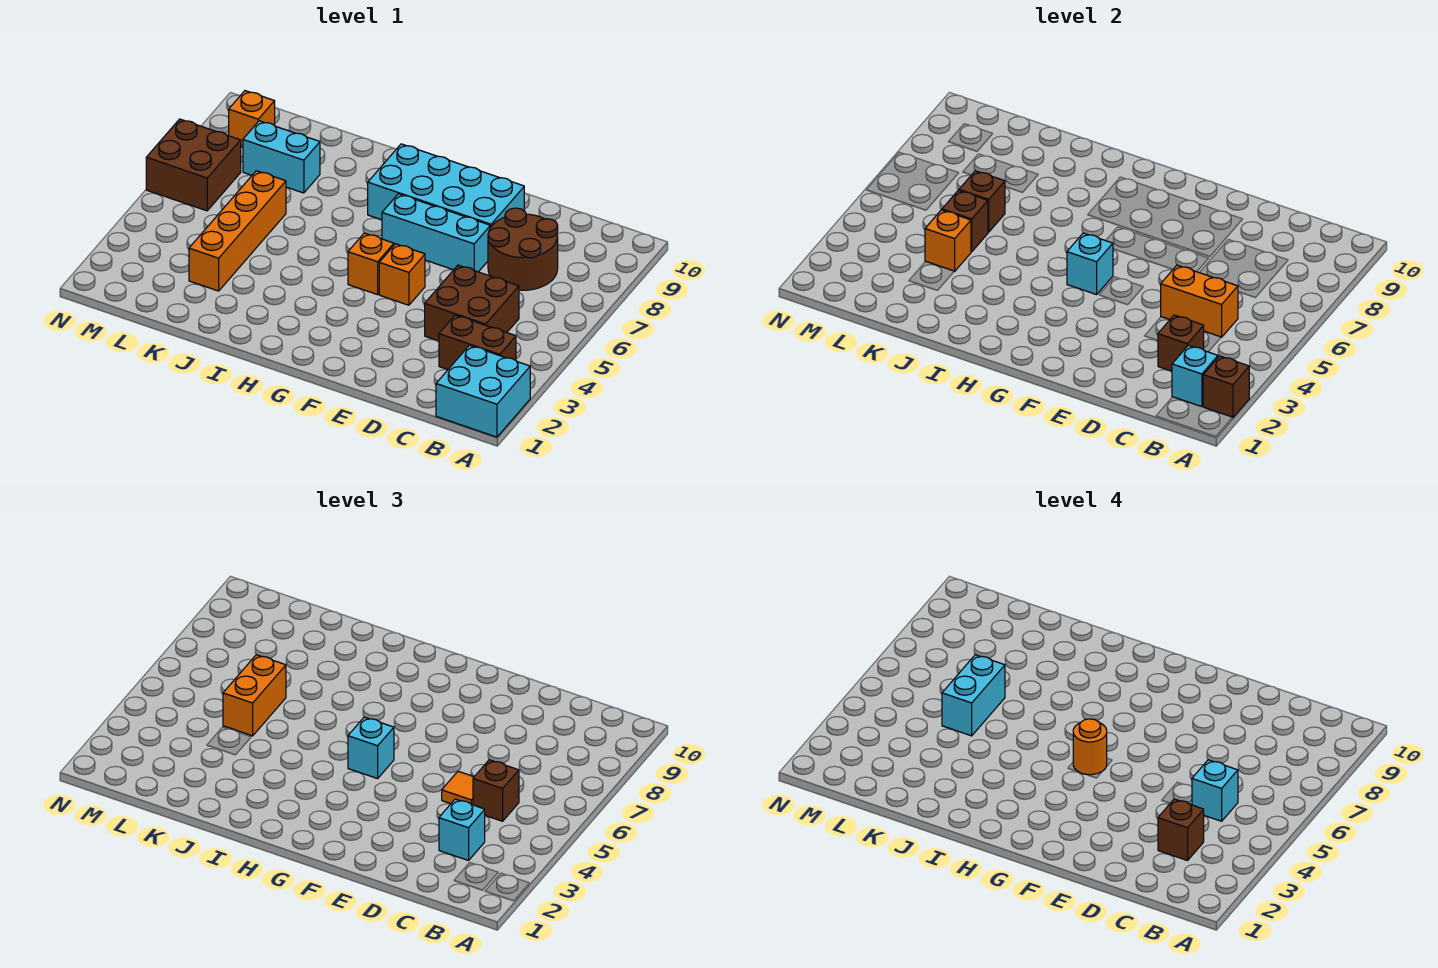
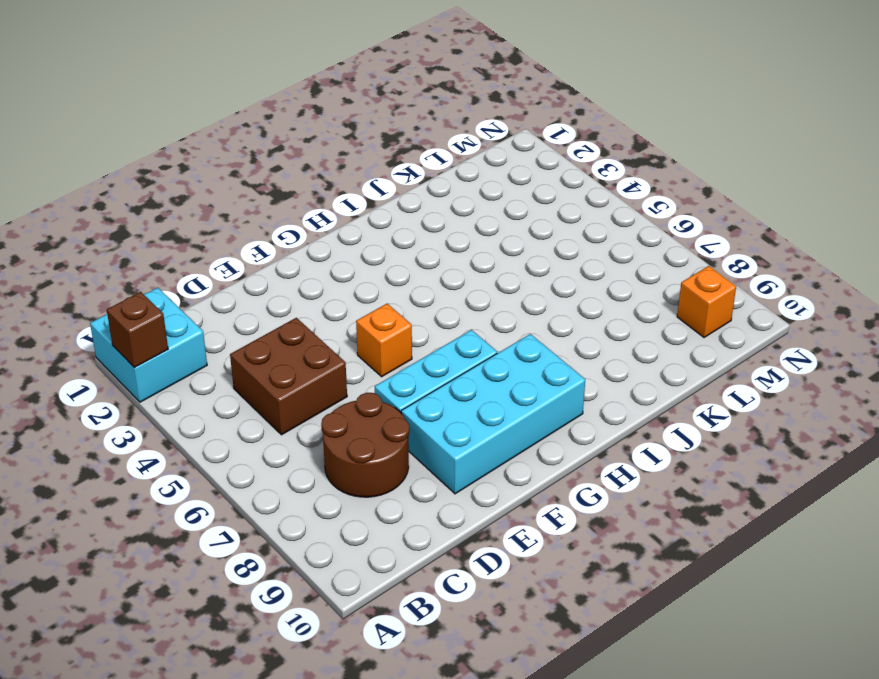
none -> brown brick B3:C3 level 1
none -> orange brick G5 level 1
none -> orange brick K3:K6 level 1

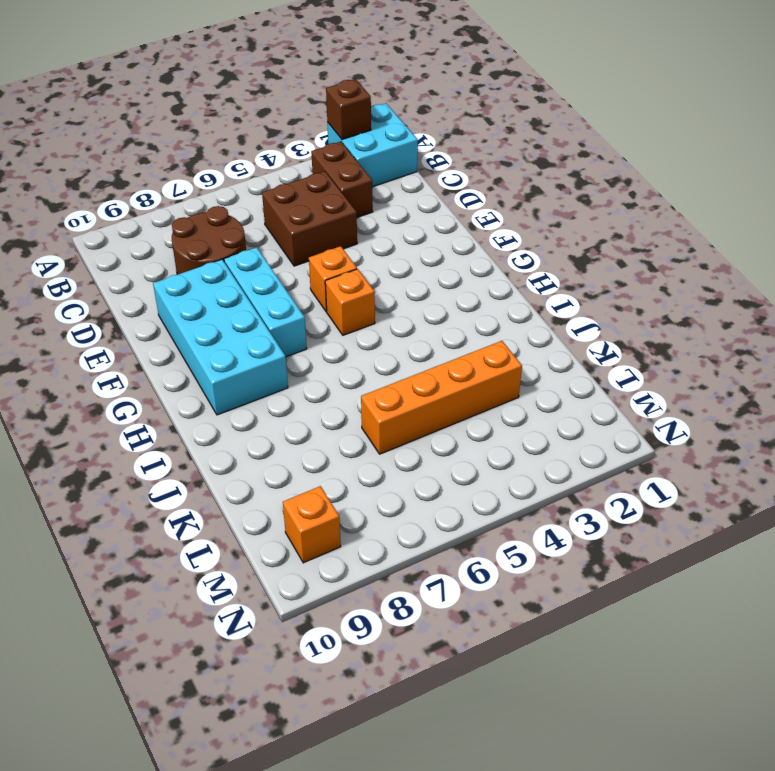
none -> cyan brick K8:L8 level 1
none -> brown brick M6:N7 level 1
none -> cyan brick B2 level 2

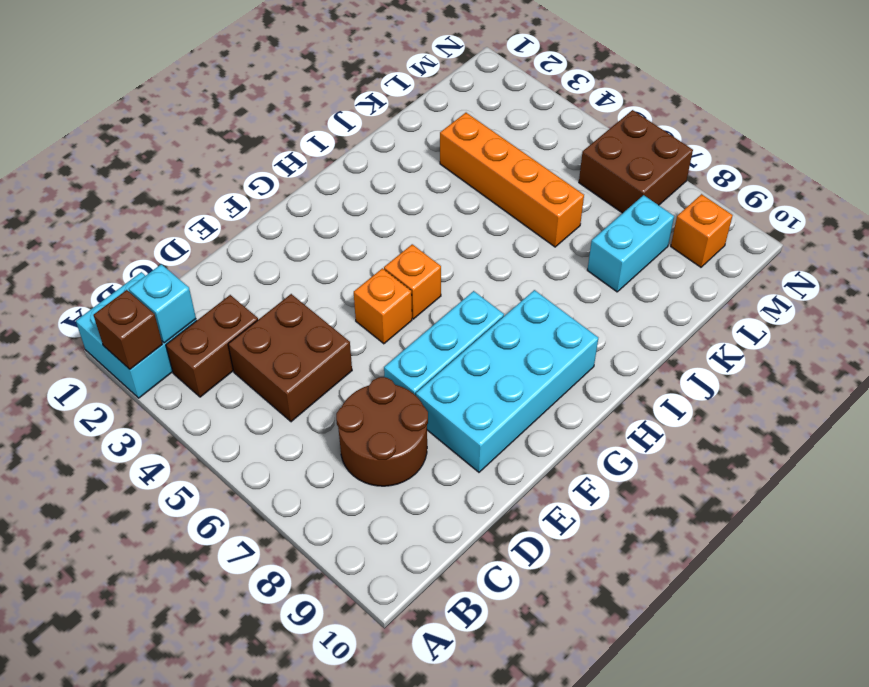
none -> brown brick C3 level 2
none -> orange brick C5:D5 level 2
none -> cyan brick G5 level 2

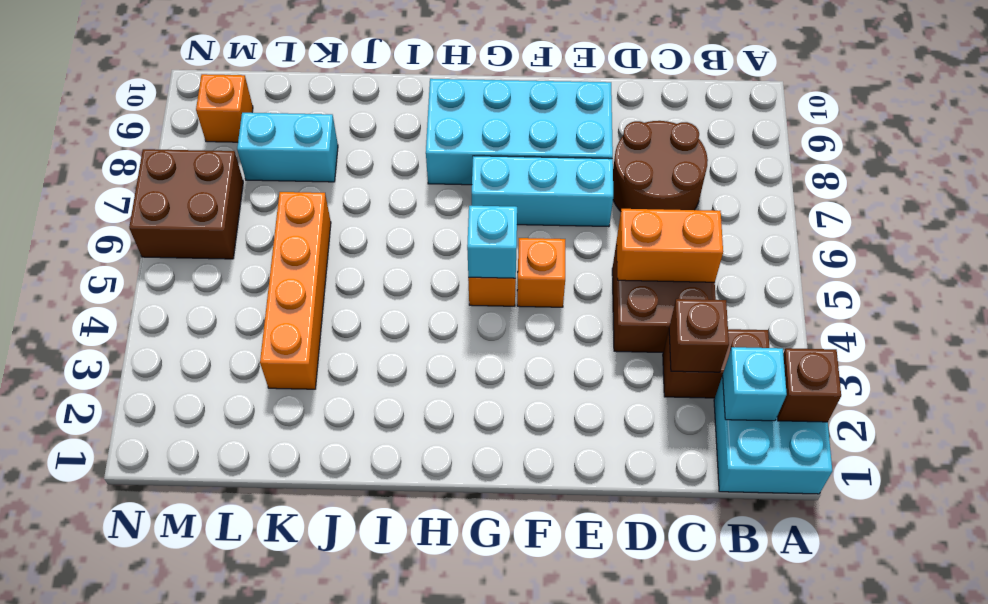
none -> orange brick K4 level 2
none -> brown brick K5 level 2
none -> brown brick K6 level 2

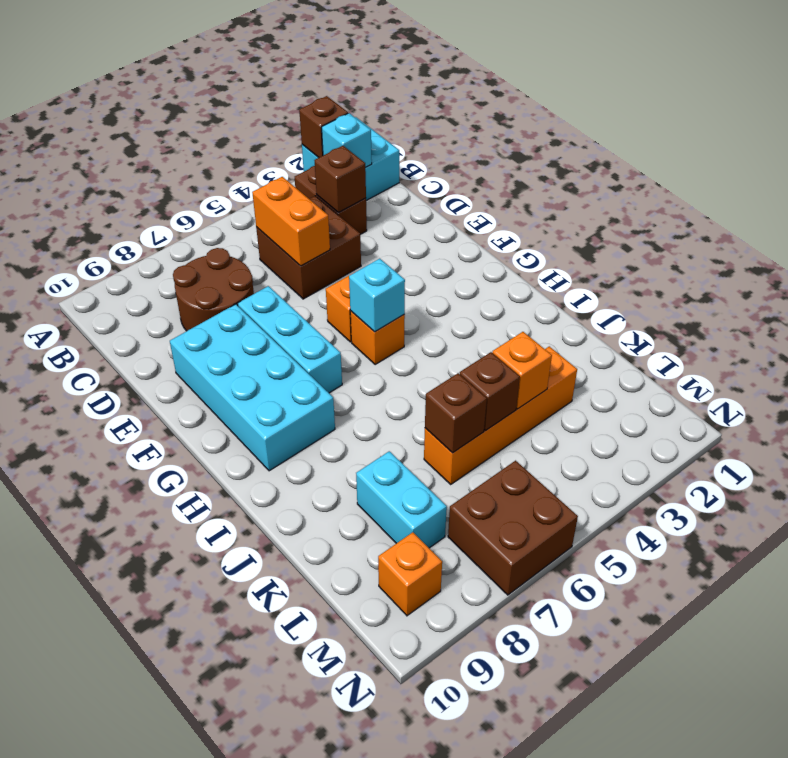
none -> cyan brick C3 level 3
none -> brown brick C5 level 3
none -> orange tile D5 level 3

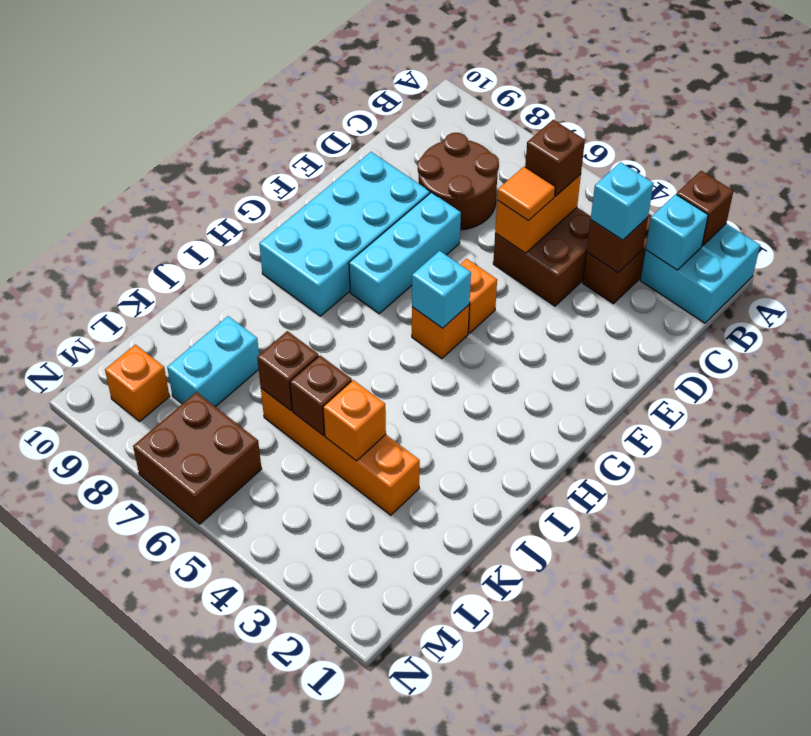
none -> cyan brick G5 level 3
none -> orange brick K5:K6 level 3
none -> brown brick C3 level 4

